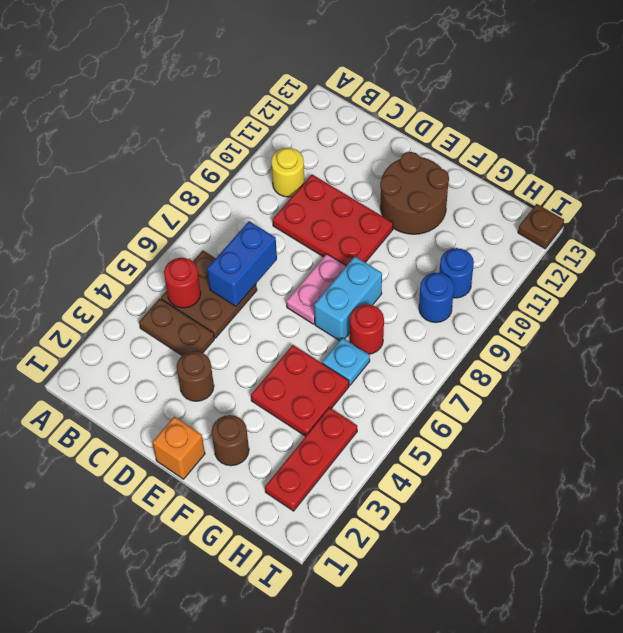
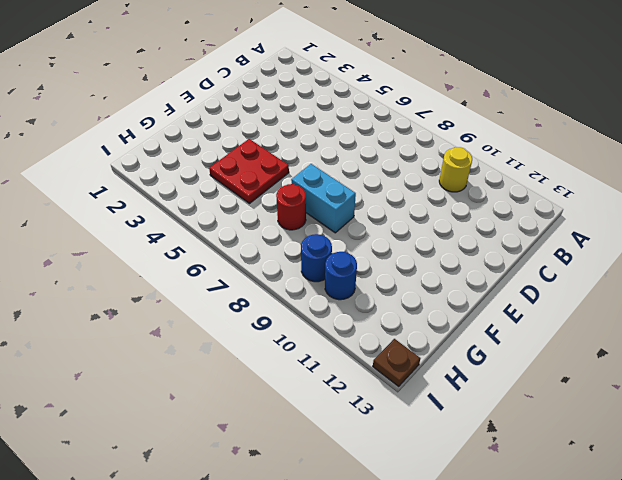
none -> brown plate B4:C4 level 1
none -> brown plate B5:C6 level 1
none -> red plate C9:E10 level 1

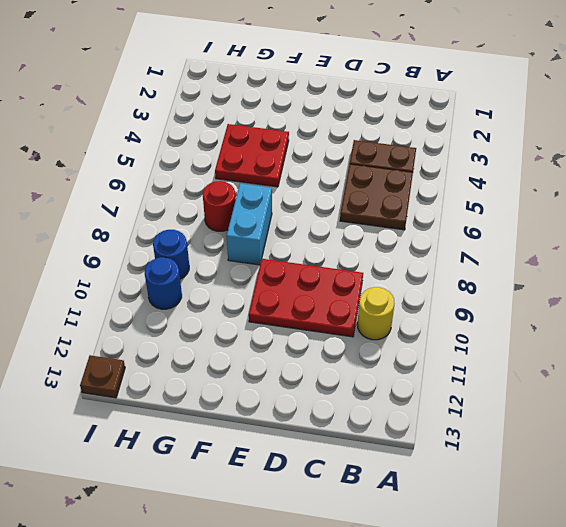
none -> brown round brick D3 level 1
none -> orange brick E1 level 1
none -> pink plate E7:E8 level 1

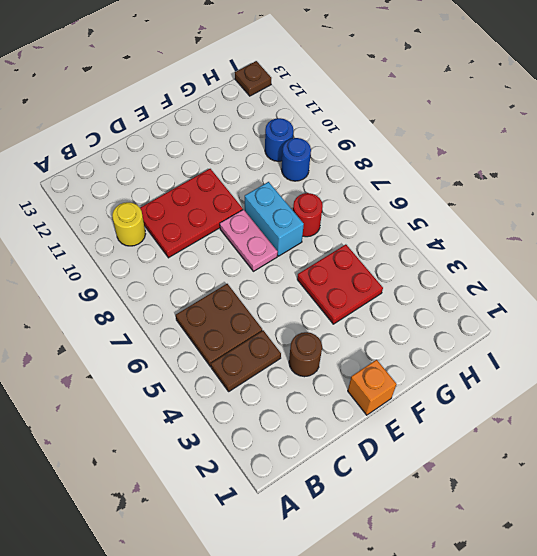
none -> brown round brick E11:F12 level 1
none -> brown round brick F2 level 1
none -> cyan plate G6 level 1

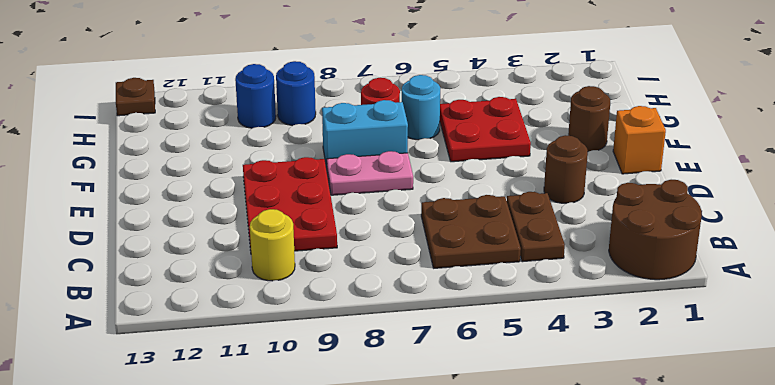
brown round brick A1:B2 level 1 -> brown round brick E11:F12 level 1
cyan round brick G6 level 1 -> cyan plate G6 level 1
none -> red plate H2:H4 level 1
none -> red round brick B5 level 2
none -> blue brick C6:C7 level 2

